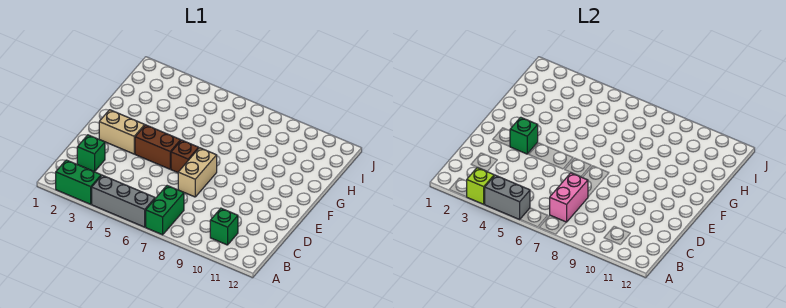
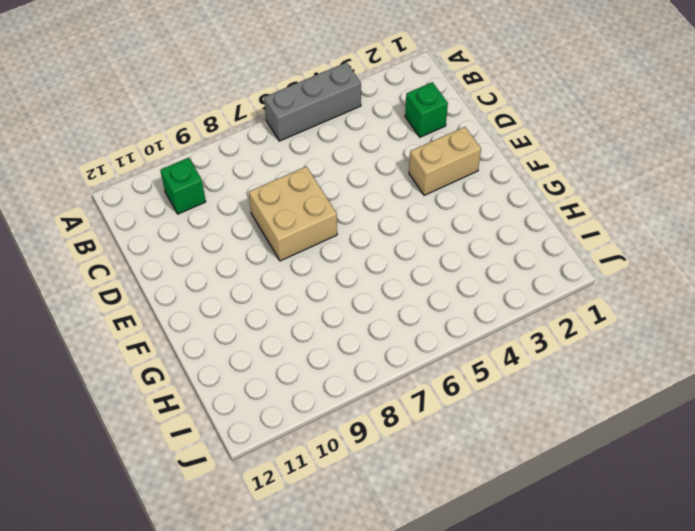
tan brick D7:E8 level 1 -> tan brick D7:E7 level 1
none -> green brick A2:A3 level 1
none -> green brick A7:B7 level 1
none -> brown brick E4:E5 level 1

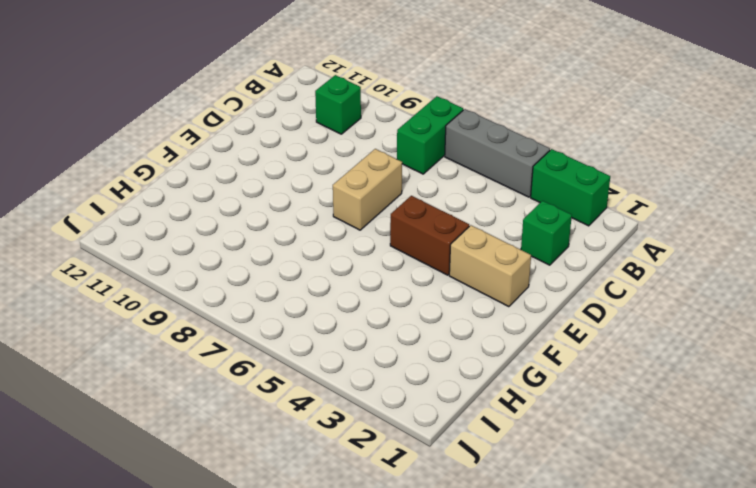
none -> brown brick E6 level 1
none -> lime brick A3 level 2
none -> grey brick A4:A5 level 2

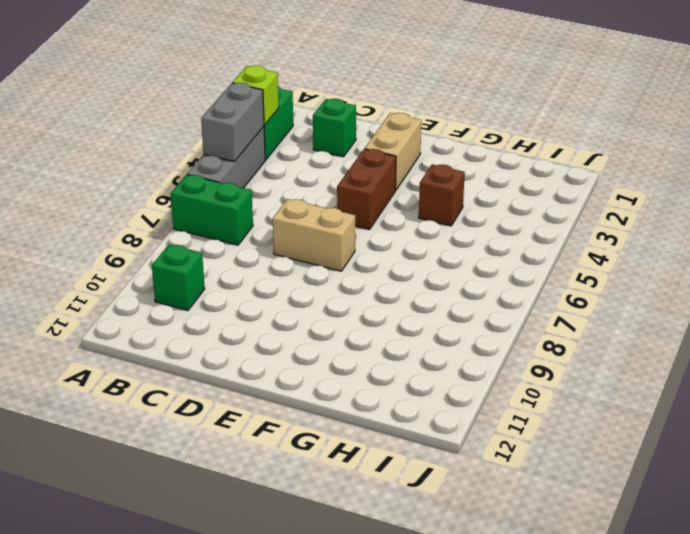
brown brick G4 level 1 -> brown brick E6 level 1
none -> pink brick B7:C7 level 2
none -> green brick E3 level 2

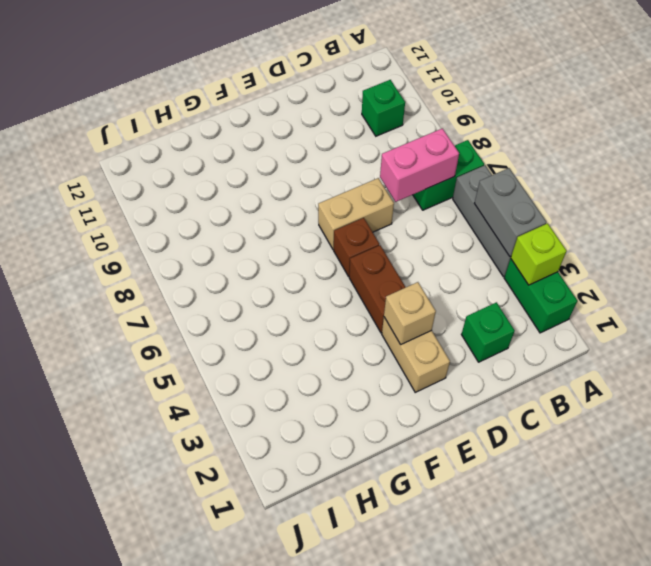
tan brick E3 level 2 -> green brick E3 level 2

